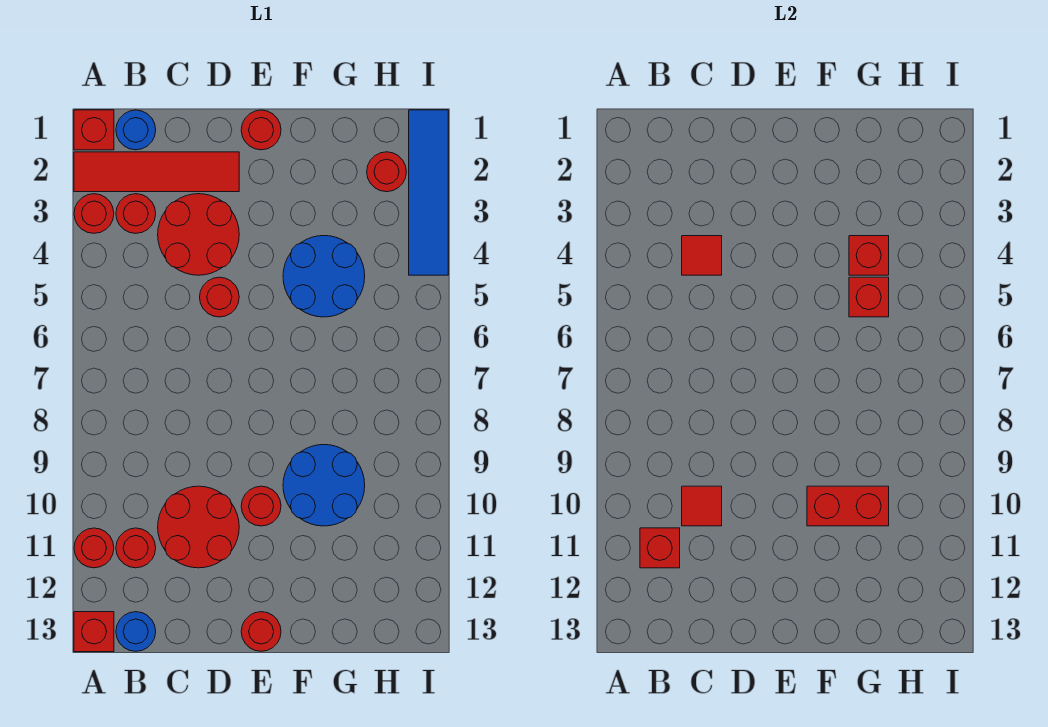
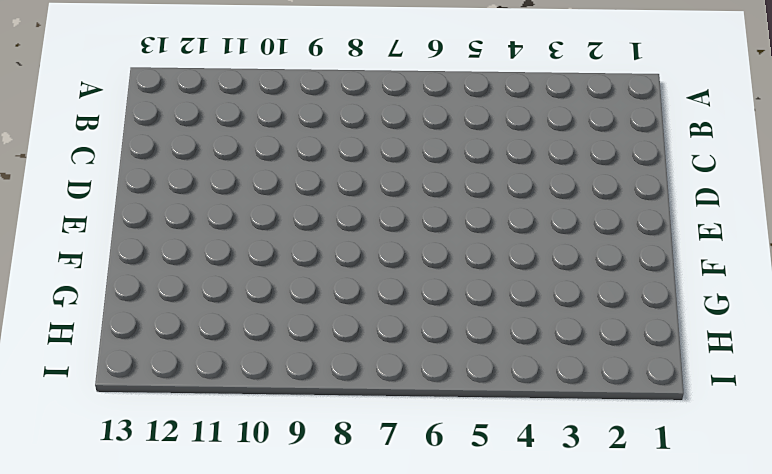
none -> red brick A1 level 1
none -> red tile A2:D2 level 1
none -> red round brick A3 level 1

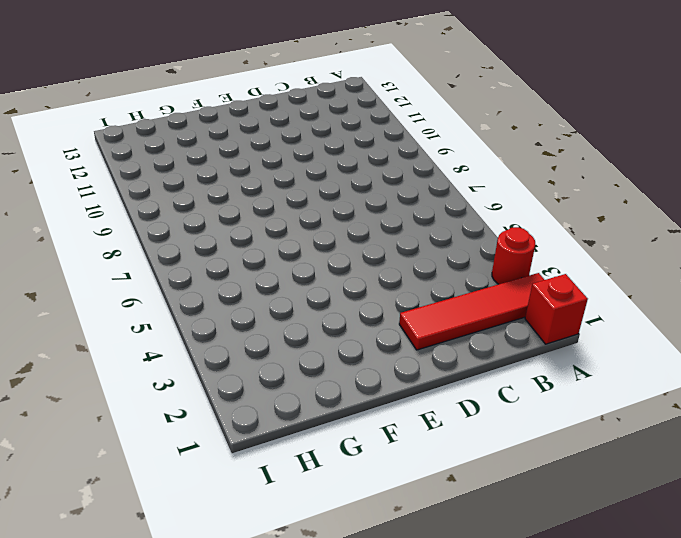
none -> red round brick A11 level 1
none -> red brick A13 level 1
none -> blue round brick B1 level 1

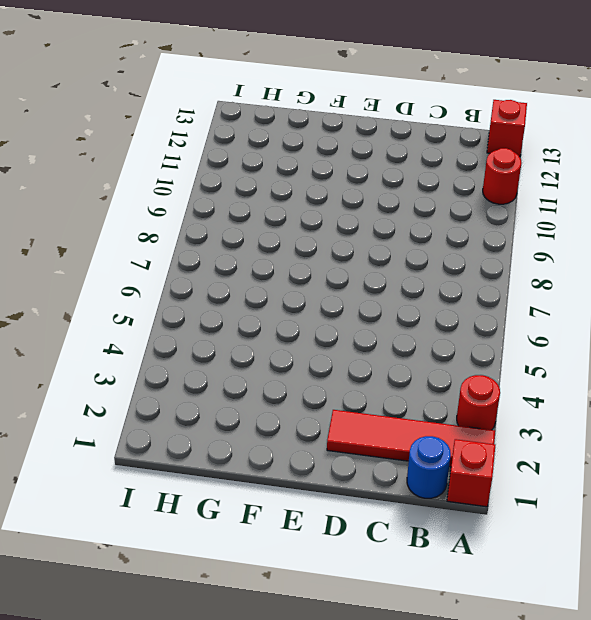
none -> red round brick B3 level 1
none -> red round brick B11 level 1
none -> blue round brick B13 level 1

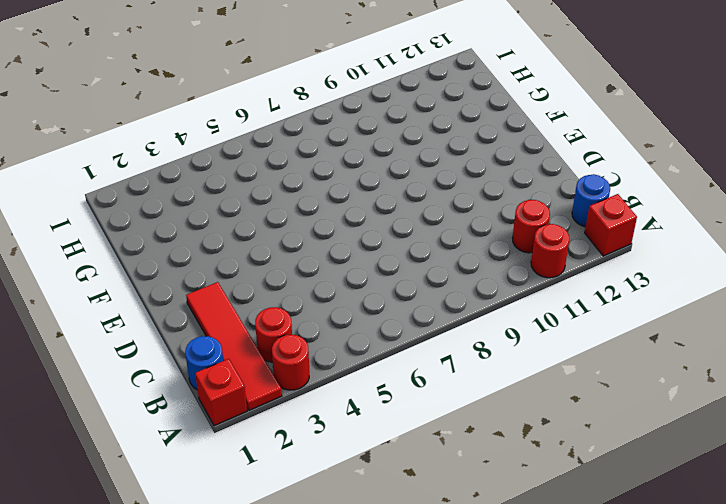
none -> red round brick C3:D4 level 1
none -> red round brick C10:D11 level 1
none -> red round brick D5 level 1

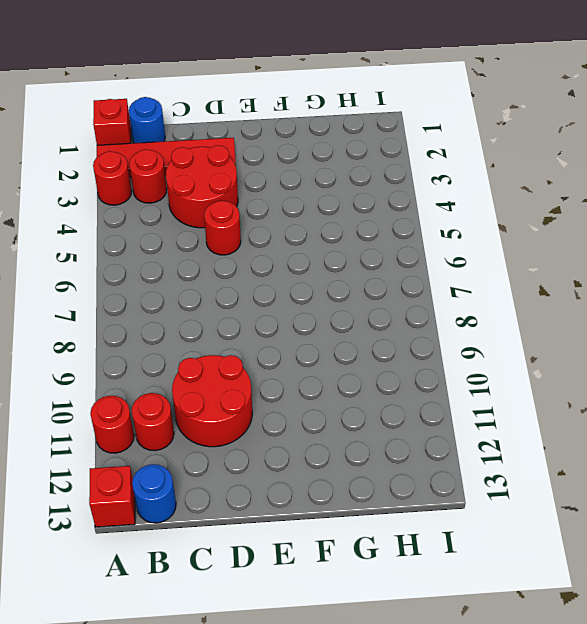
none -> red round brick E1 level 1
none -> red round brick E10 level 1
none -> red round brick E13 level 1

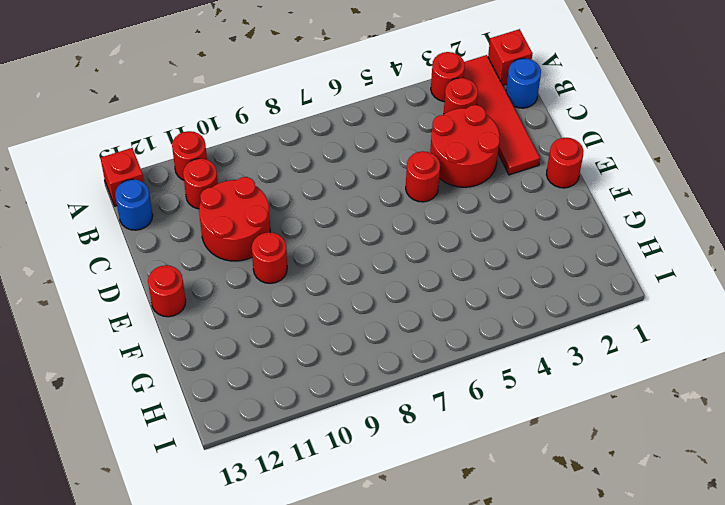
none -> blue round brick F4:G5 level 1
none -> blue round brick F9:G10 level 1
none -> red round brick H2 level 1

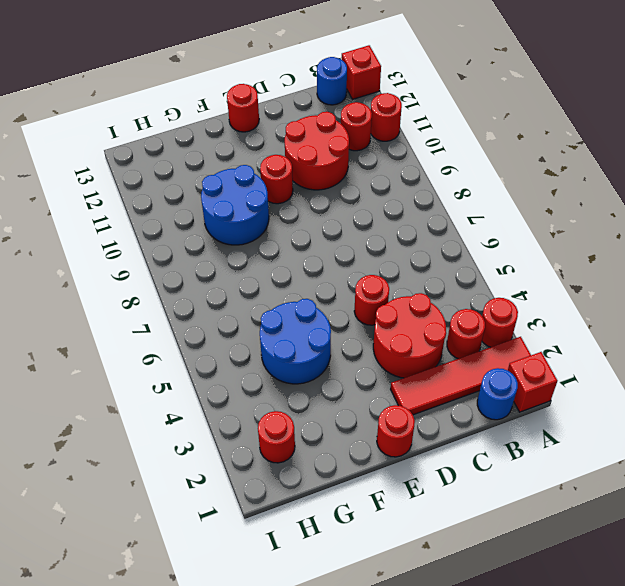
none -> blue tile I1:I4 level 1
none -> red brick B11 level 2
none -> red tile C4 level 2

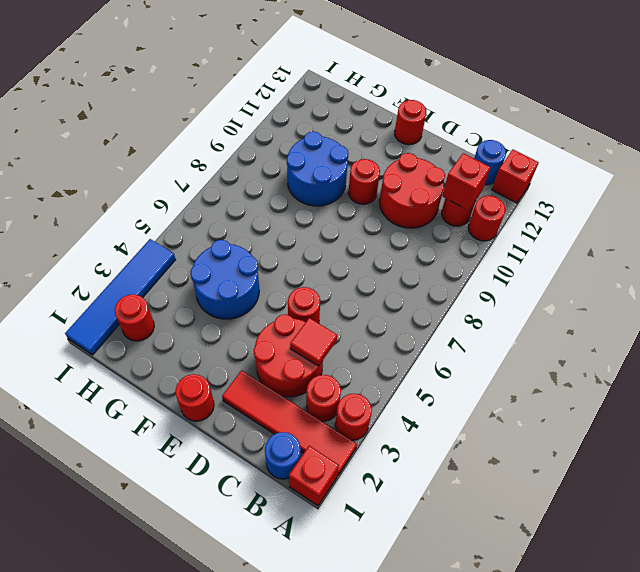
none -> red tile C10 level 2
none -> red brick F10:G10 level 2
none -> red brick G4 level 2

